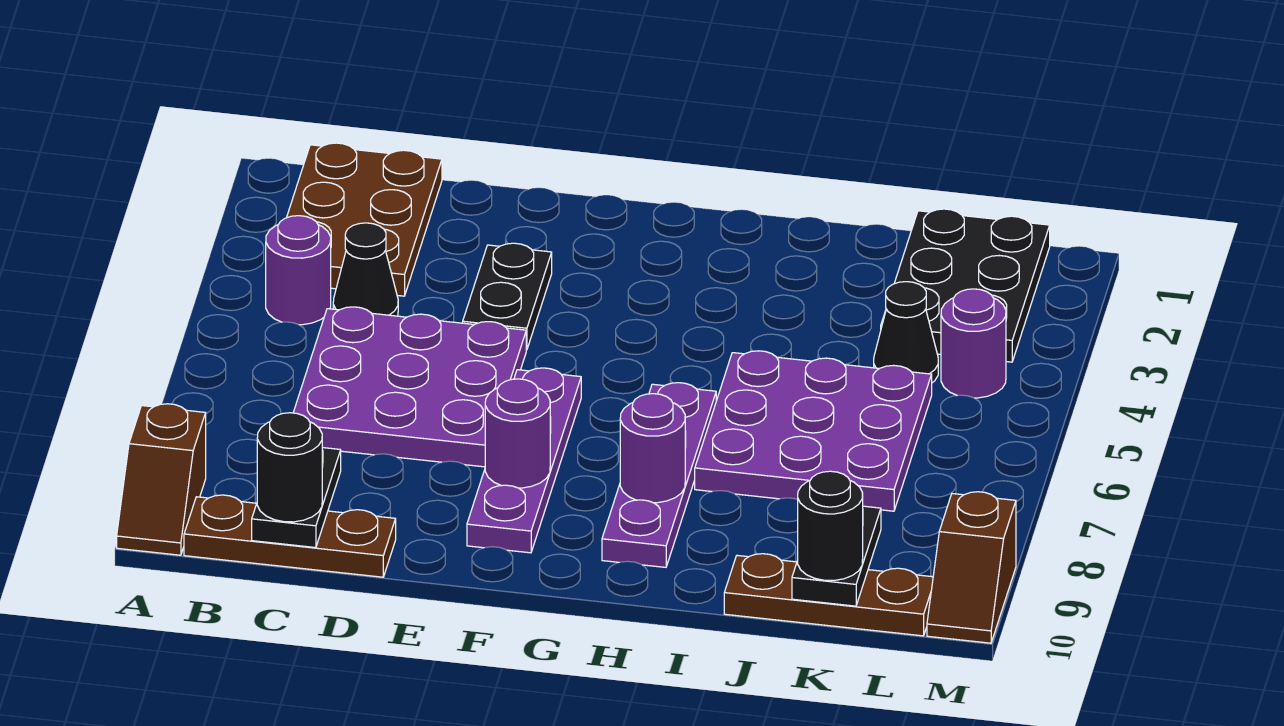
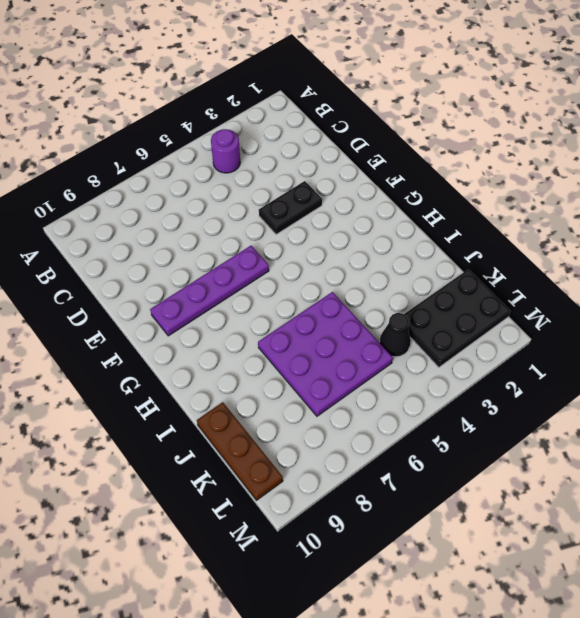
none -> brown slope A9:A10 level 1 top 9
none -> brown plate B1:C3 level 1
none -> brown plate B10:D10 level 1

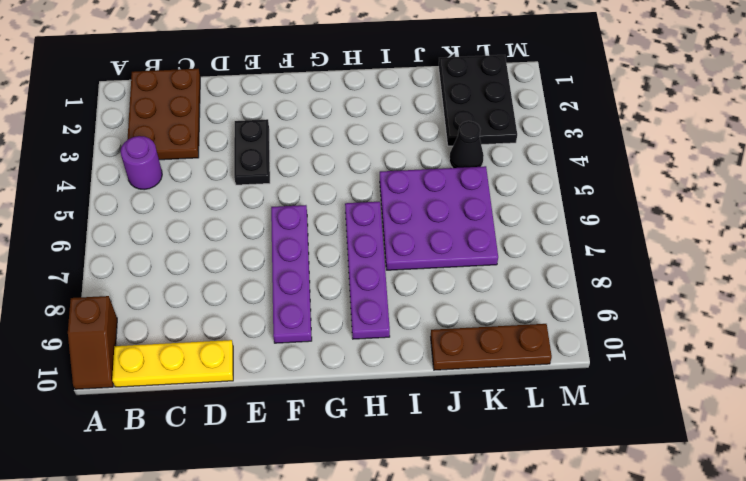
yellow plate B10:D10 level 1 -> brown plate B10:D10 level 1
none -> black cone C4 level 1
none -> purple plate C5:E7 level 1
none -> purple round brick L4 level 1

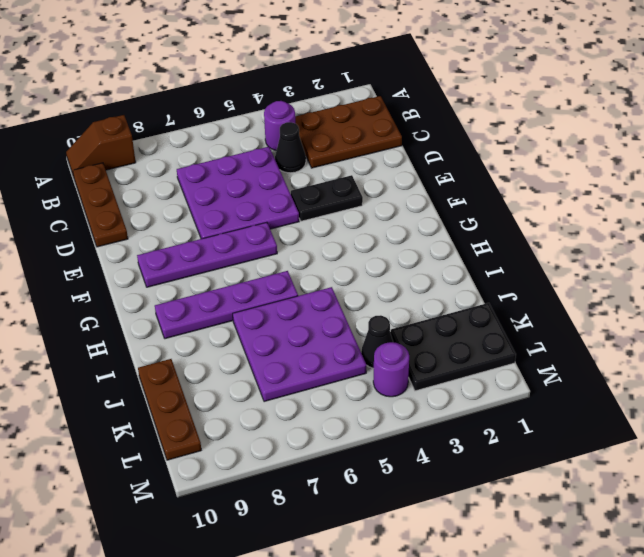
none -> brown slope M9:M10 level 1 top 9
none -> black plate C9:C10 level 2
none -> purple round brick F8 level 2

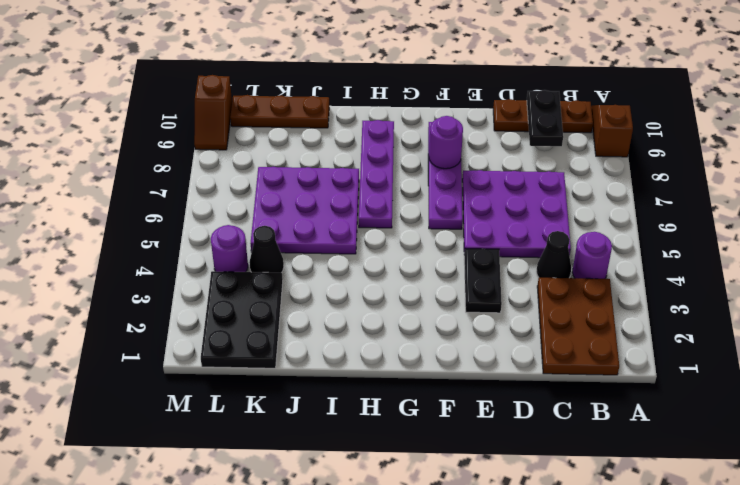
brown slope M9:M10 level 1 top 10 -> brown slope M9:M10 level 1 top 9
none -> purple round brick H8 level 2
none -> black plate K9:K10 level 2
none -> black round brick C10 level 3

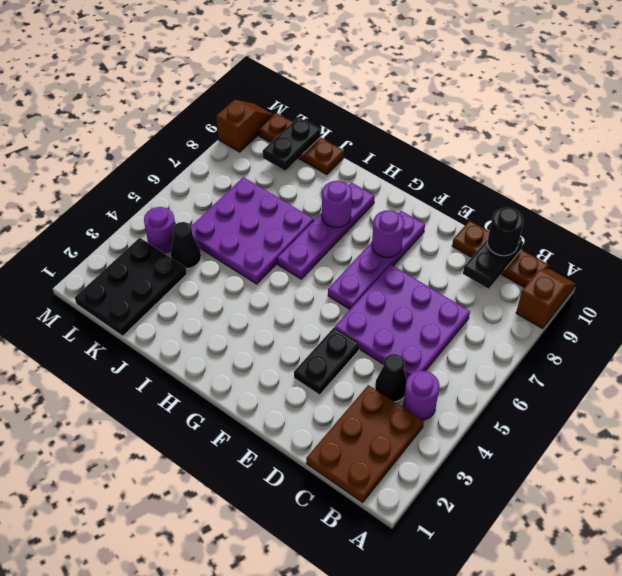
none -> black round brick K10 level 3

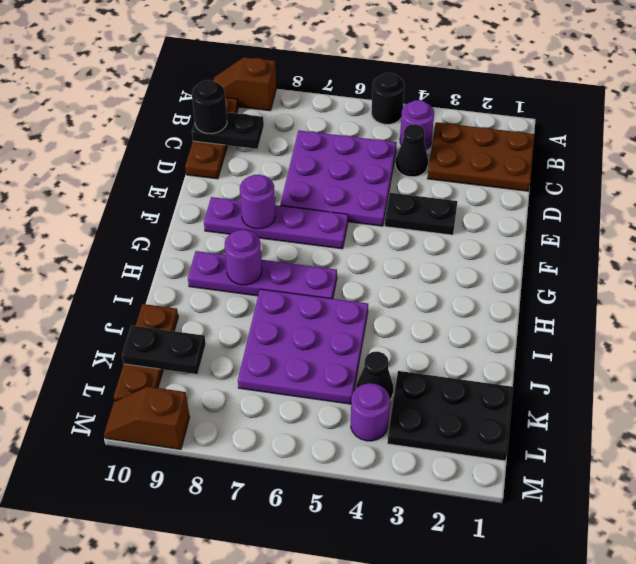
black round brick A5 level 1 -> black round brick K10 level 3

